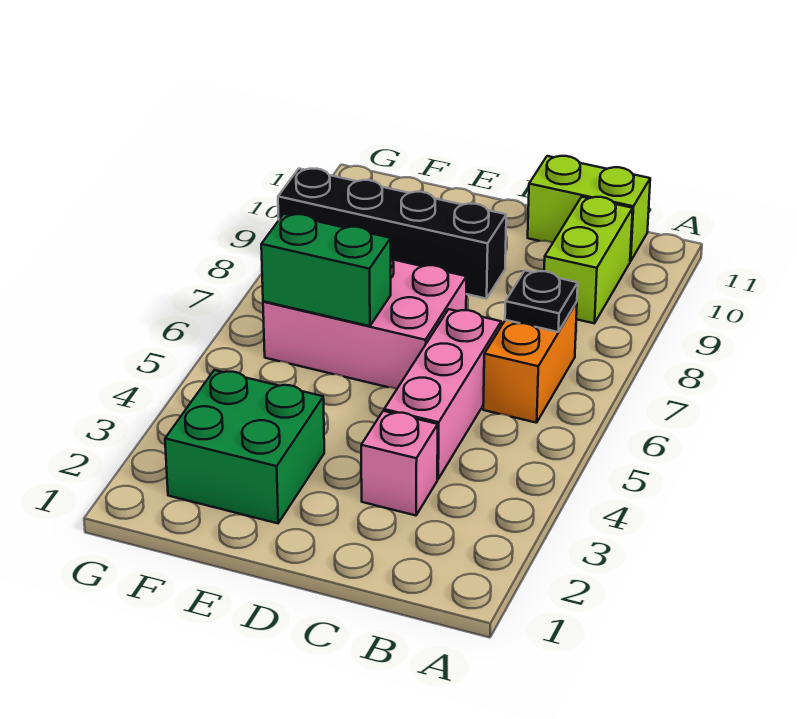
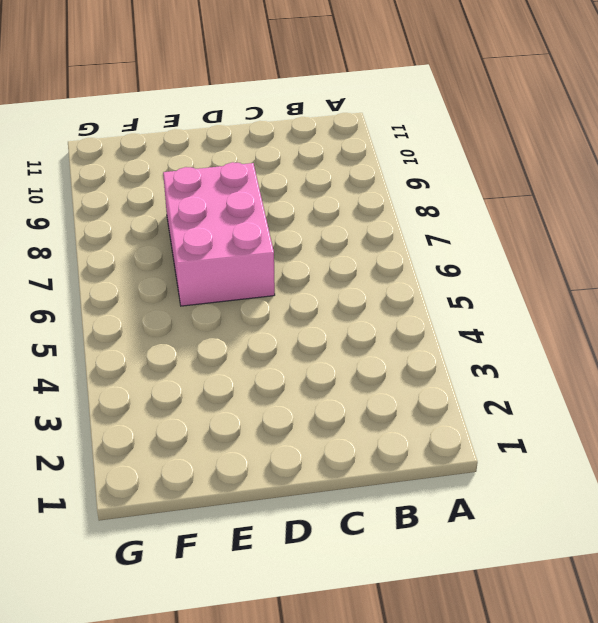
pink brick D6:E8 level 1 -> pink brick D6:F7 level 1
none -> orange brick B6:B7 level 1
none -> lime brick B9:B10 level 1

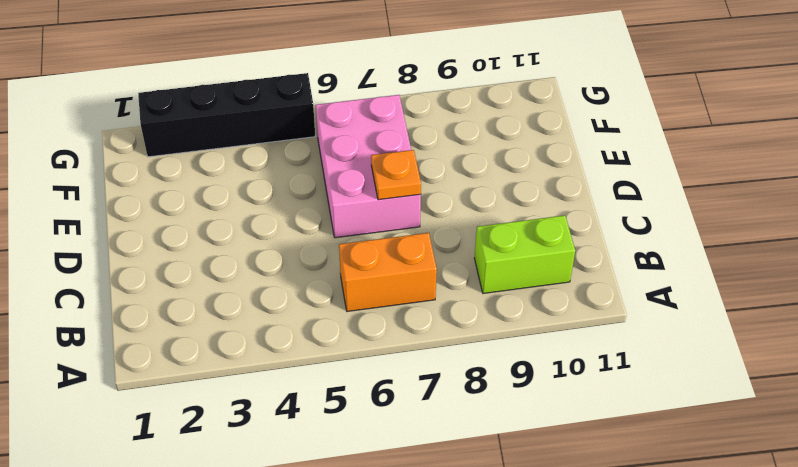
orange plate D7 level 2 -> none
black brick G2:G5 level 1 -> black brick D9:G9 level 1
none -> lime brick B11:C11 level 1
none -> pink brick C3 level 1

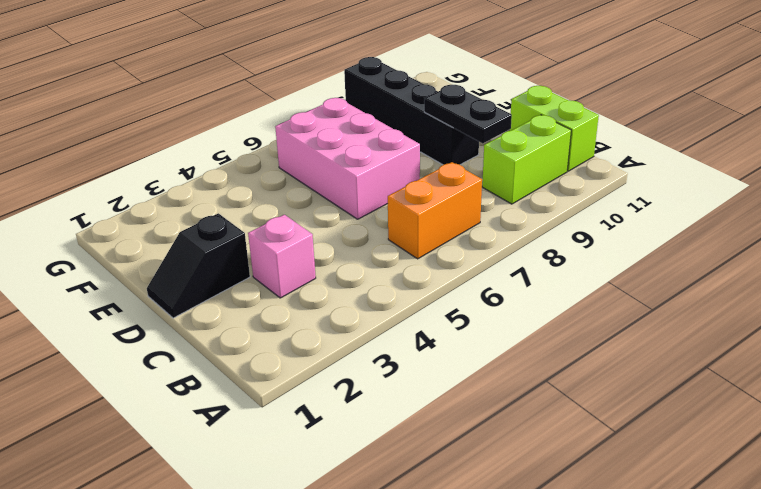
black plate C9:D9 level 2 -> none
black slope D1:D2 level 1 top 2 -> none
none -> pink brick C4:C6 level 1
none -> green brick E2:F3 level 1

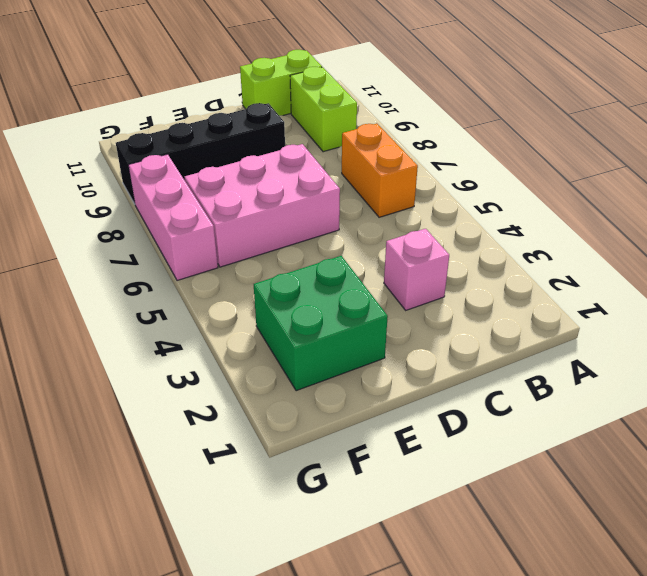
pink brick G6:G8 level 1 -> pink brick C4:C6 level 1
none -> black plate B7 level 2
none -> green brick E6:F6 level 2

